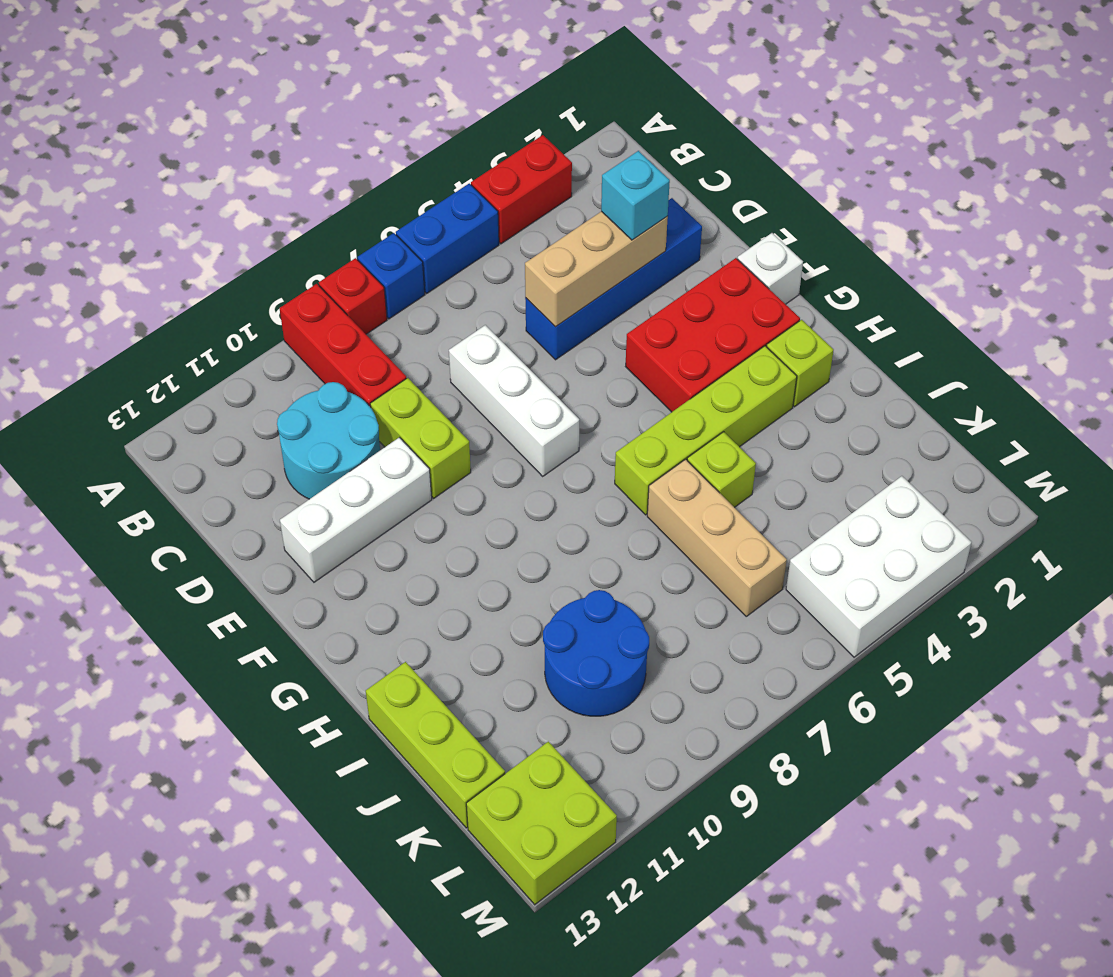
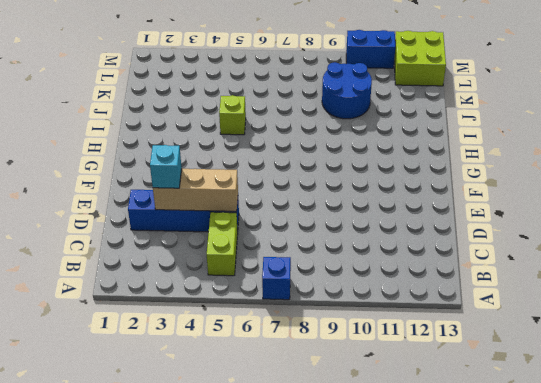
lime brick B5:C5 level 1 -> lime brick D9:E9 level 1
blue brick M10:M11 level 1 -> blue brick A5:A6 level 1
none -> red brick A3:A4 level 1
none -> red brick A8 level 1
none -> red brick A9:C9 level 1

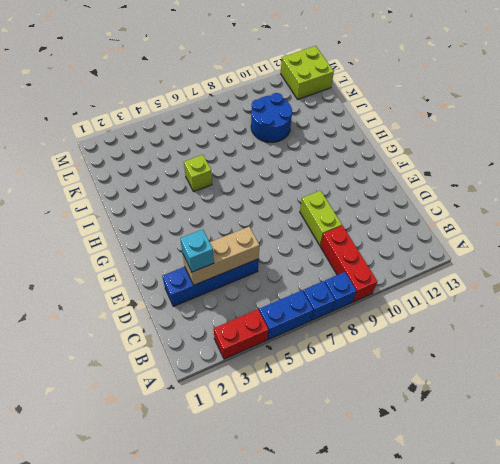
blue brick A8 level 1 -> red brick A8 level 1
none -> cyan round brick C10:D11 level 1
none -> white brick D7:F7 level 1
none -> white brick E10:E12 level 1

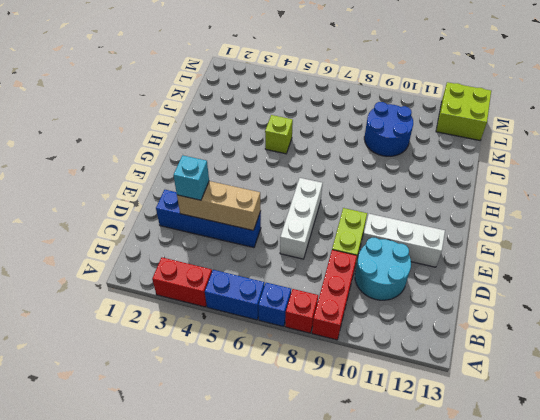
none -> white brick F1 level 1
none -> red brick F2:G4 level 1
none -> lime brick H2 level 1

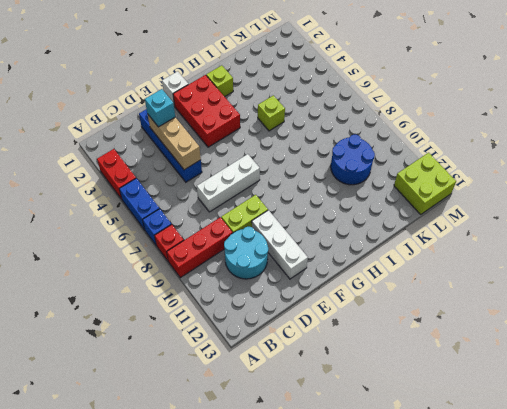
none -> lime brick H3:H6 level 1
none -> tan brick I6:K6 level 1
none -> lime brick I13:K13 level 1

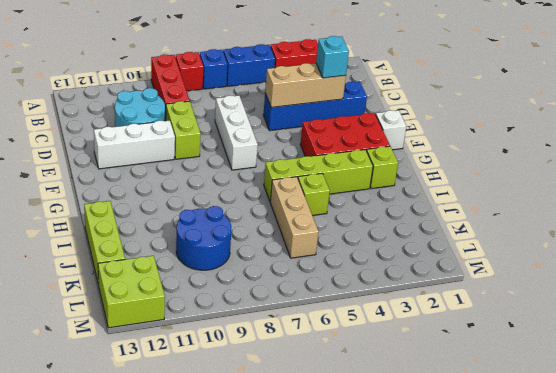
none -> white brick L3:M5 level 1

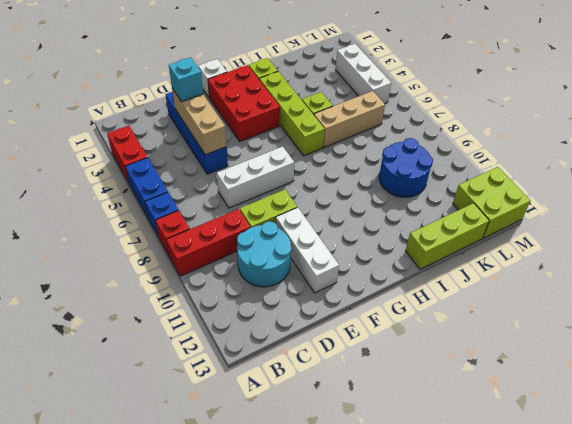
white brick L3:L5 level 1 -> white brick L3:M5 level 1

